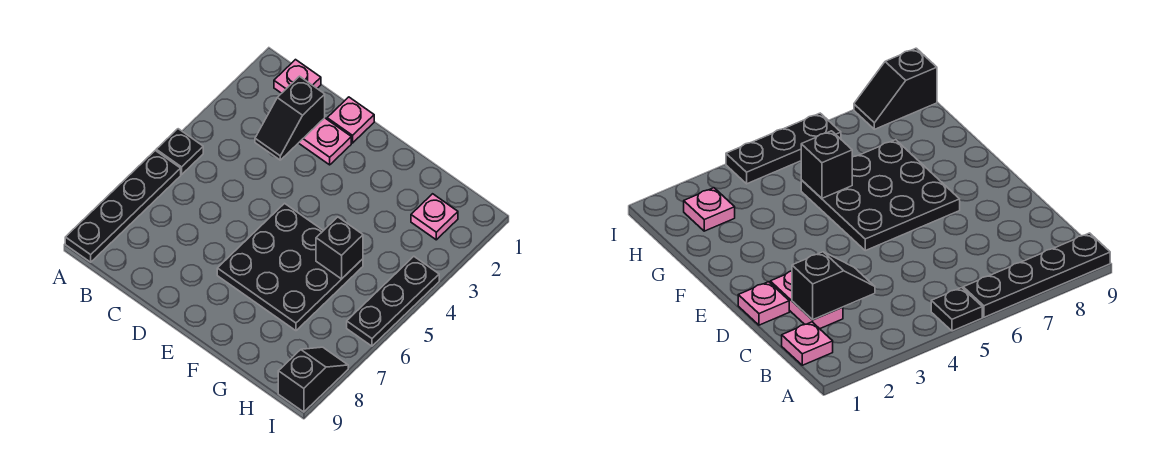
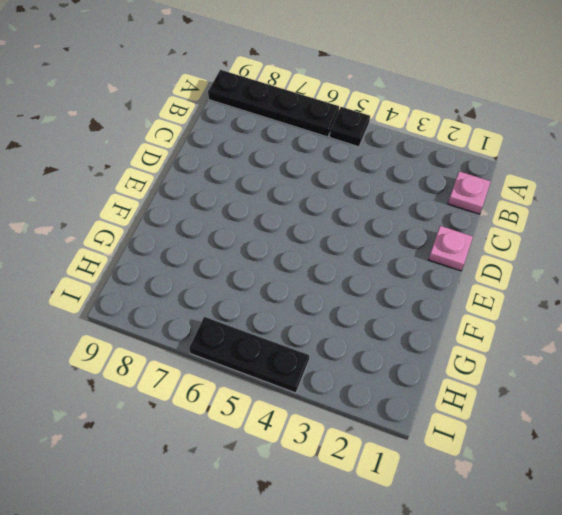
none -> pink plate C2:D2 level 1
none -> black plate E5:G7 level 1

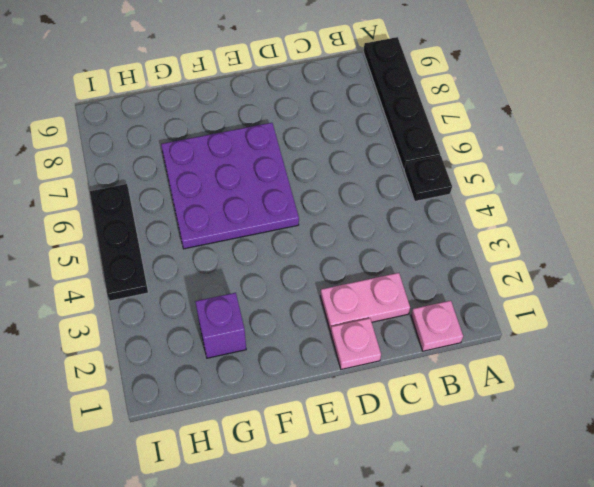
purple plate E5:G7 level 1 -> black plate E5:G7 level 1
purple brick G2 level 1 -> none
none -> pink plate H2 level 1
none -> black slope I8:I9 level 1 top 9

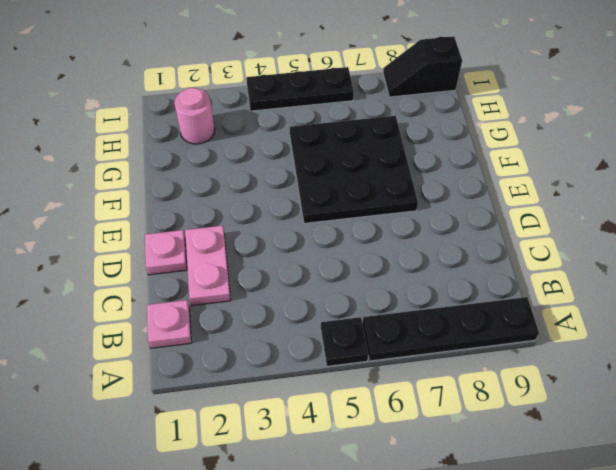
pink round brick H2 level 1 -> pink plate H2 level 1
none -> black slope C2:C3 level 2 top 2
none -> black brick G5 level 2

